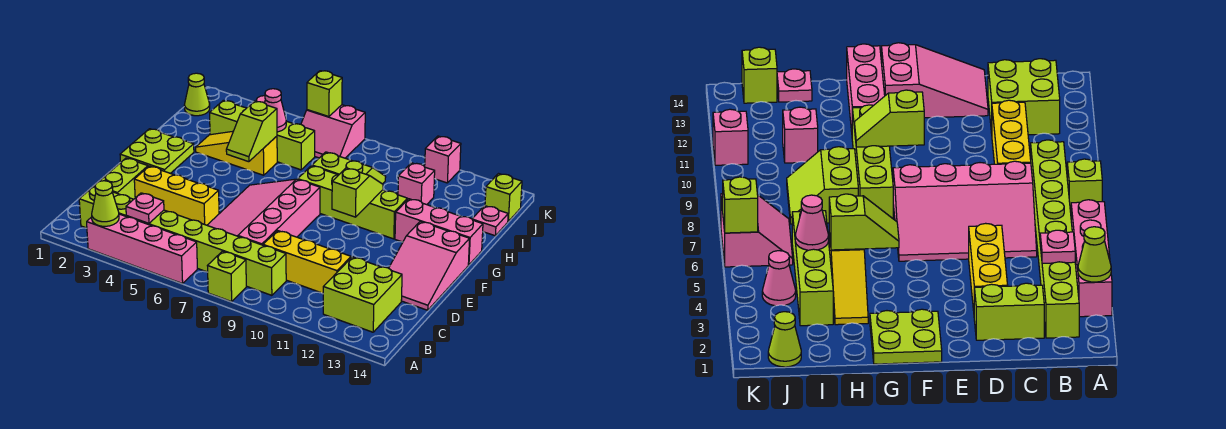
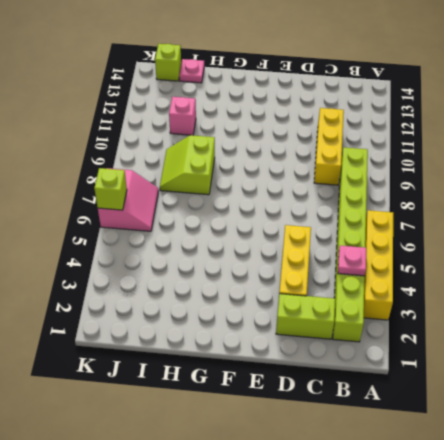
yellow brick A3:A6 level 1 -> pink brick A3:A6 level 1
none -> lime brick A8 level 1
none -> lime brick B12:C13 level 1
none -> pink slope C6:F8 level 1 top 8

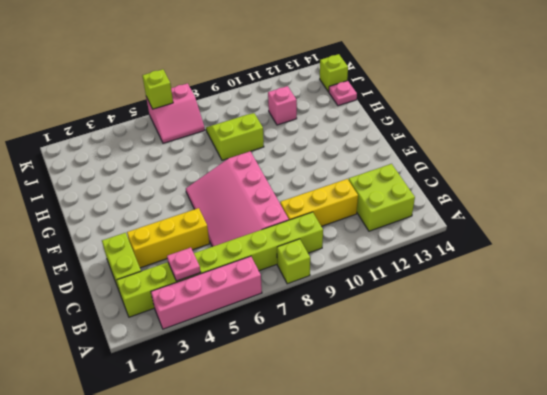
none -> pink slope D13:F14 level 1 top F
none -> lime plate F1:G2 level 1
none -> lime brick G8:G11 level 1

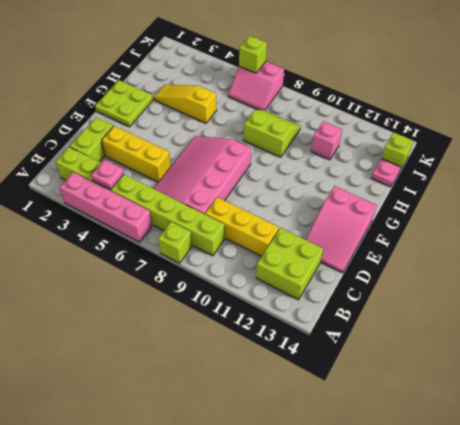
none -> lime brick G8:G11 level 1
none -> pink brick G12:G14 level 1
none -> lime brick I3:I6 level 1

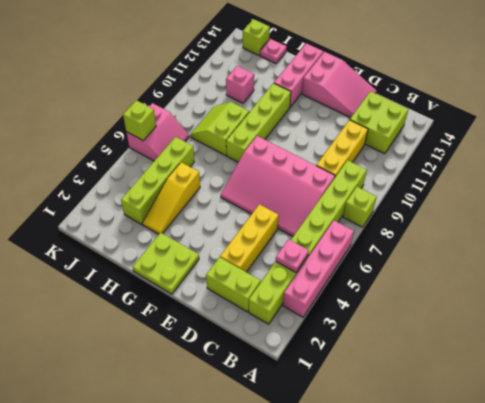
none -> lime cone J1 level 1
none -> pink cone J4 level 1
none -> pink brick K11 level 1

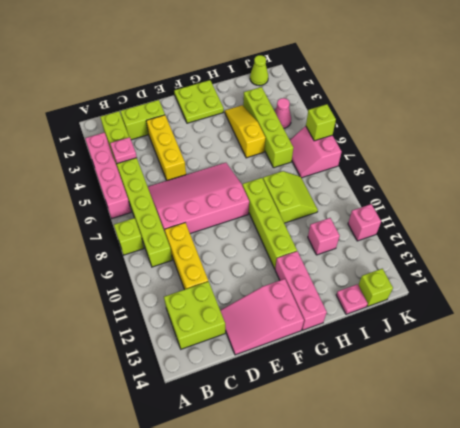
none -> lime cone A3 level 2
none -> lime slope F10:G10 level 2 top F
none -> lime slope G5:H5 level 2 top H

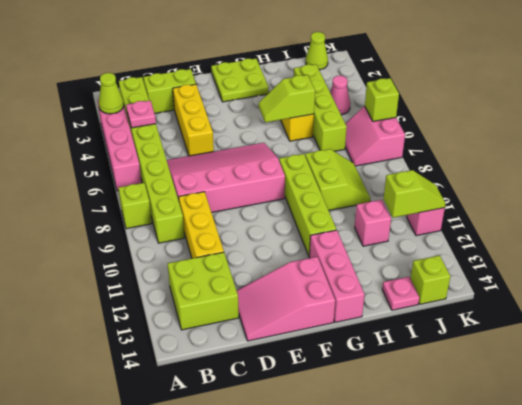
lime slope J11:K11 level 2 top J -> lime slope F10:G10 level 2 top F
none -> pink cone I5 level 2

